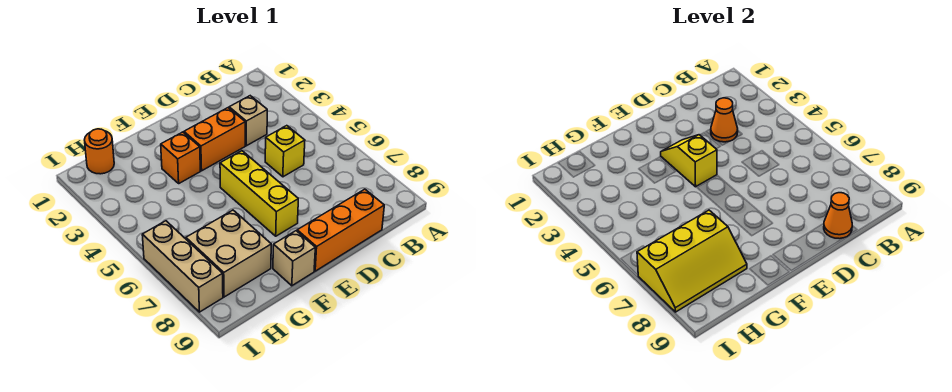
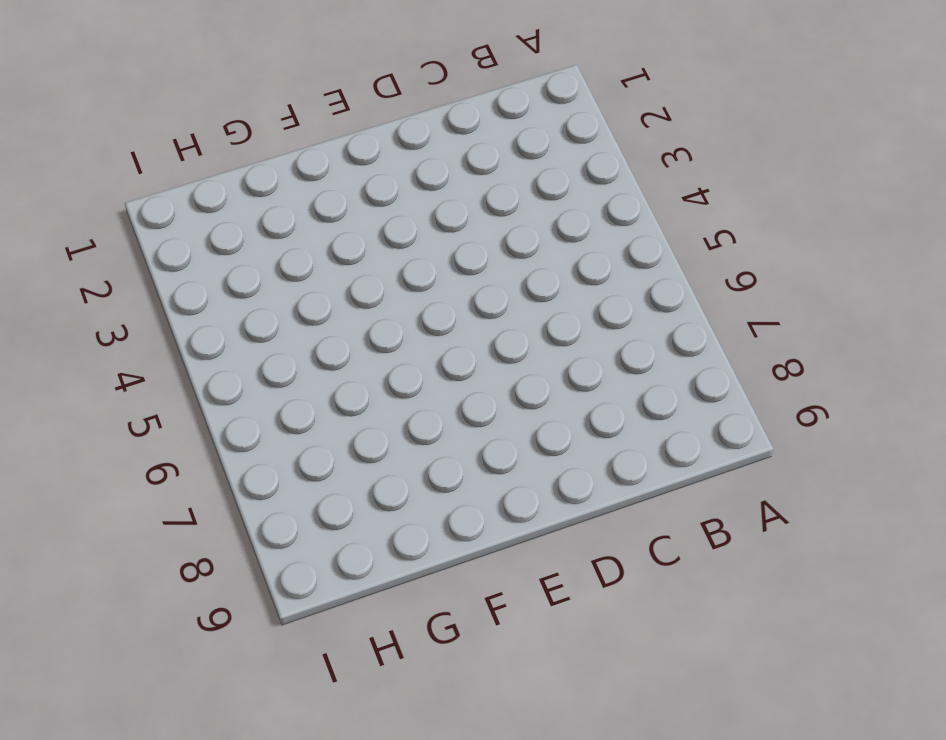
none -> tan brick C3 level 1
none -> yellow brick C5 level 1
none -> orange brick C9:E9 level 1

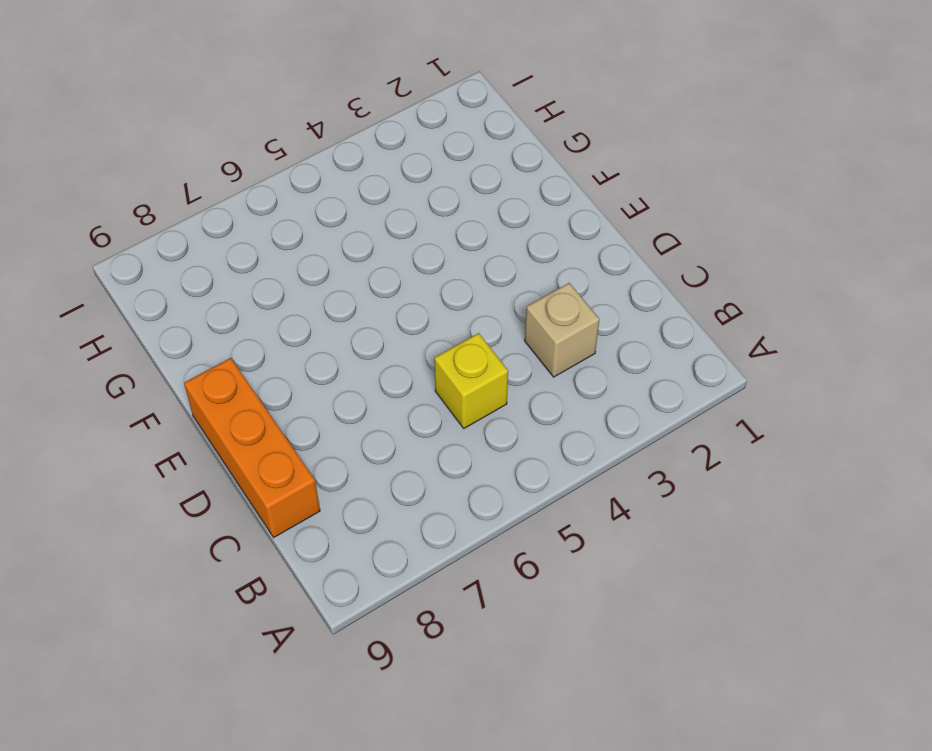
none -> orange brick D3:E3 level 1
none -> yellow brick E5:E7 level 1
none -> orange brick F3 level 1

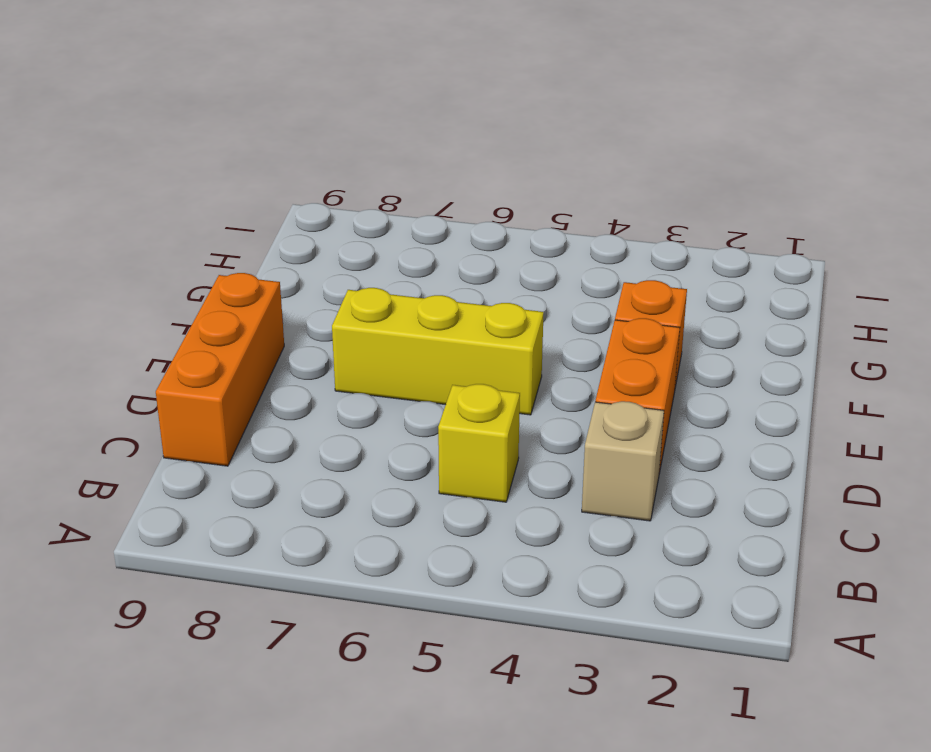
none -> tan brick F9 level 1
none -> tan brick G7:H8 level 1
none -> orange round brick H1 level 1

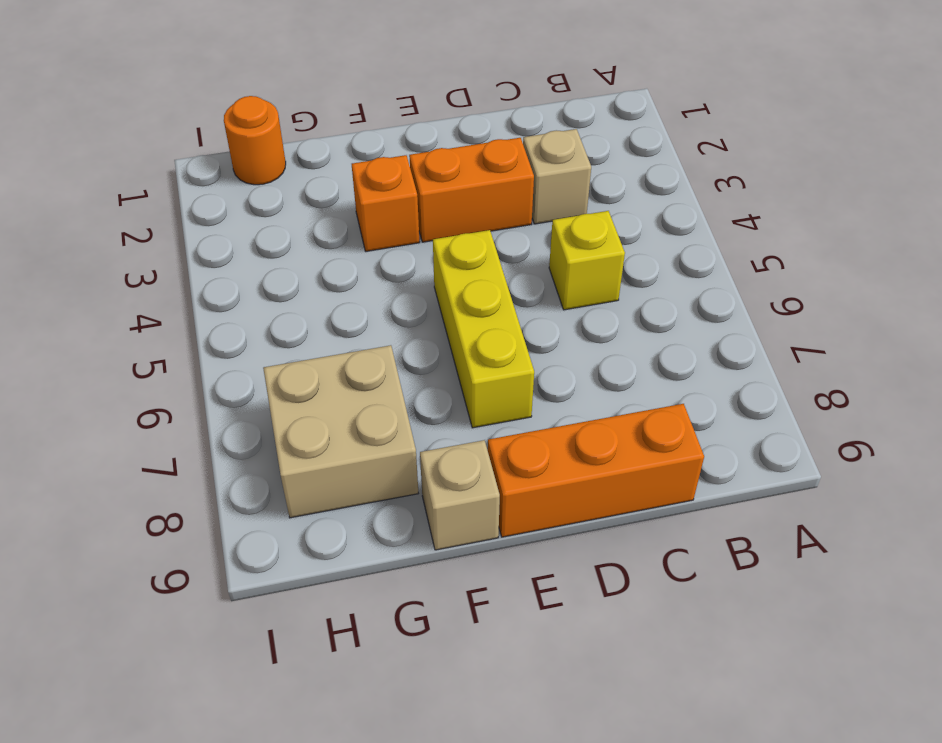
none -> tan brick I6:I8 level 1
none -> orange cone C3 level 2
none -> orange cone C9 level 2

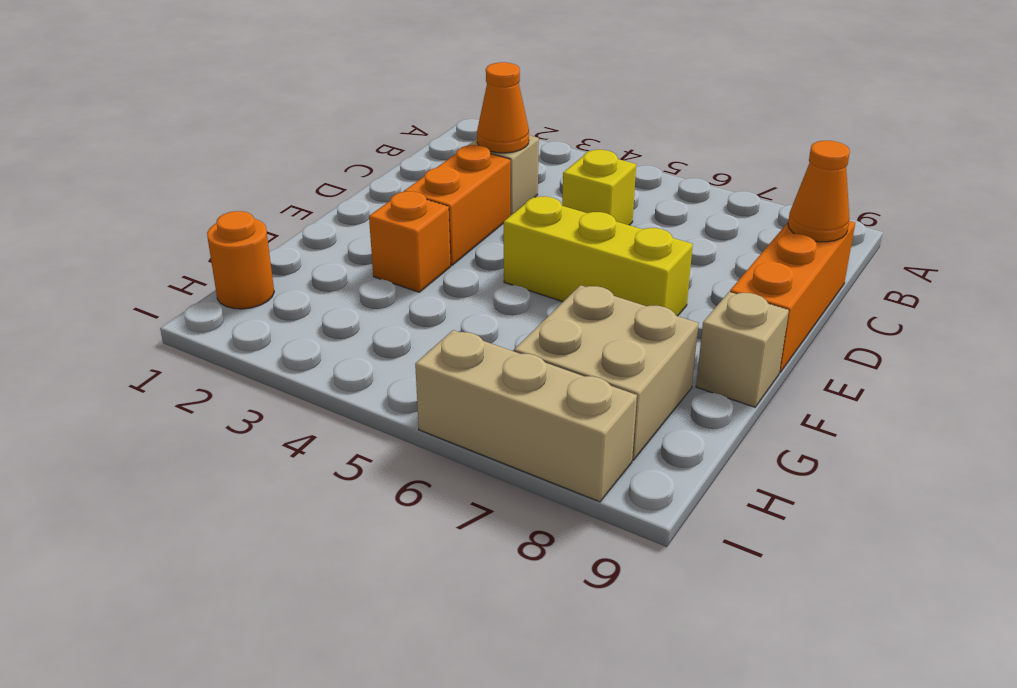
none -> yellow slope E3:E4 level 2 top 4
none -> yellow slope G7:I8 level 2 top 7

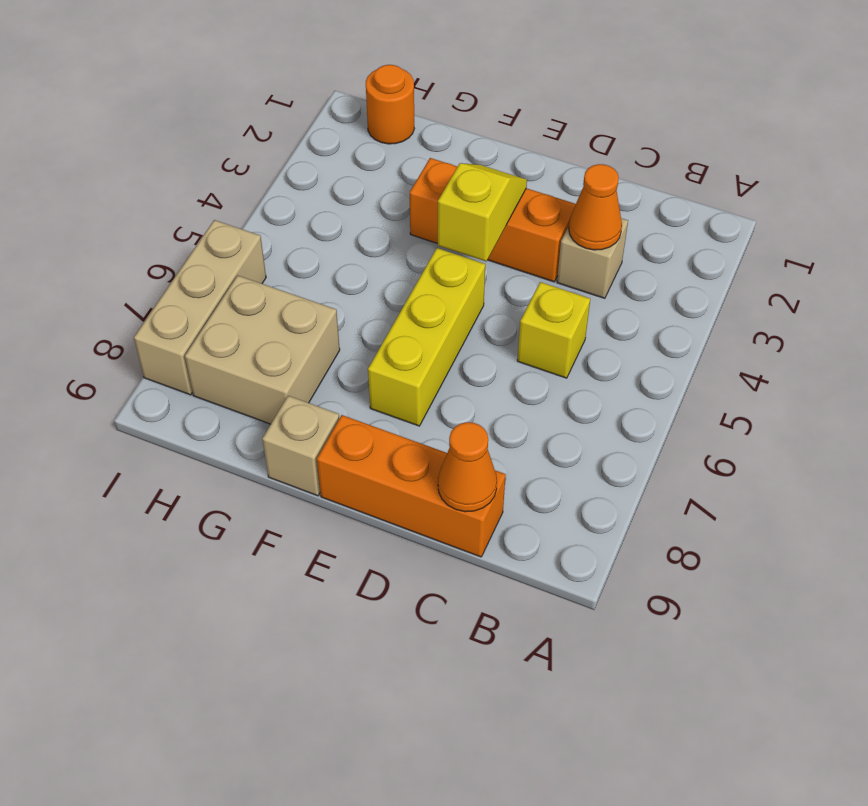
none -> yellow slope G7:I8 level 2 top 7

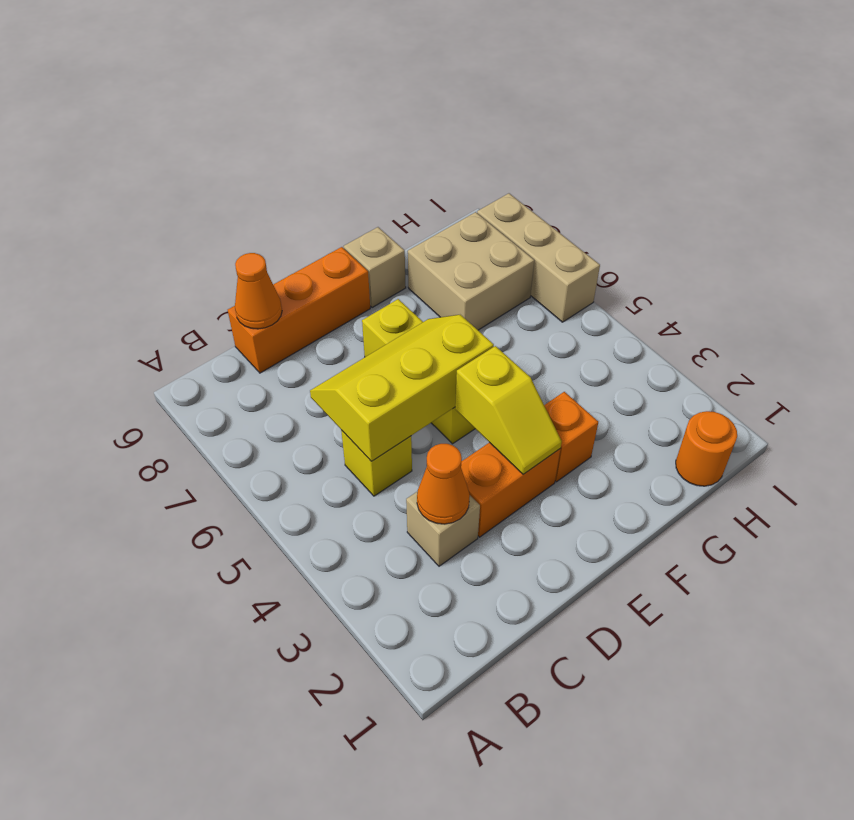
yellow slope C5:E6 level 2 top 5 -> yellow slope G7:I8 level 2 top 7

